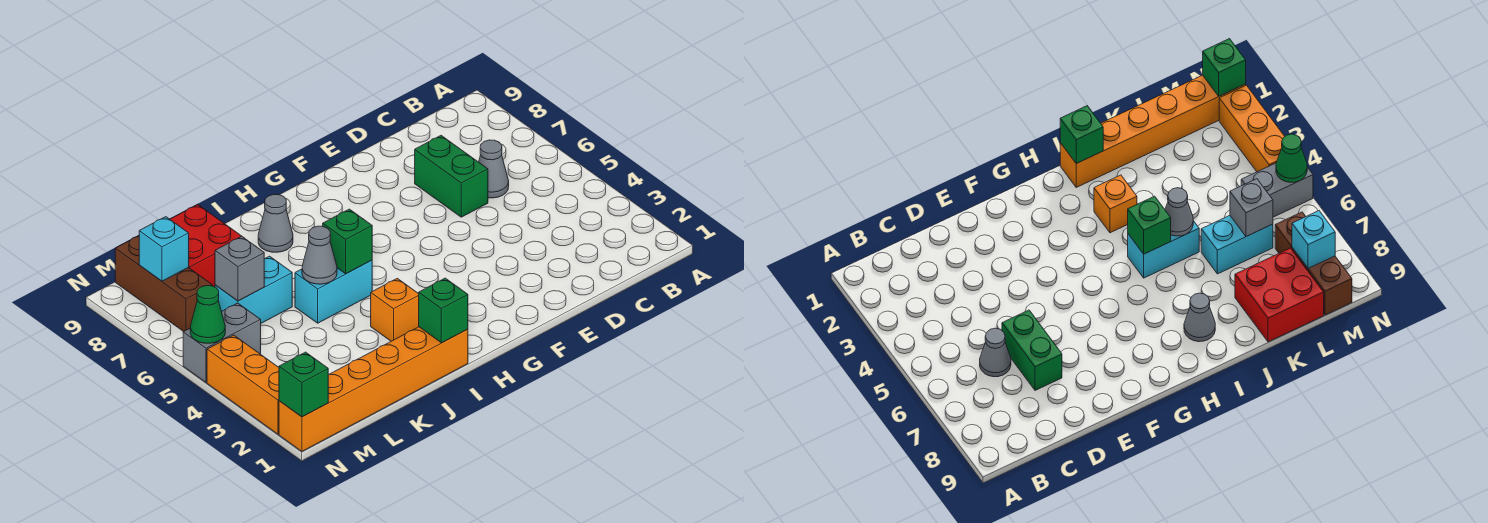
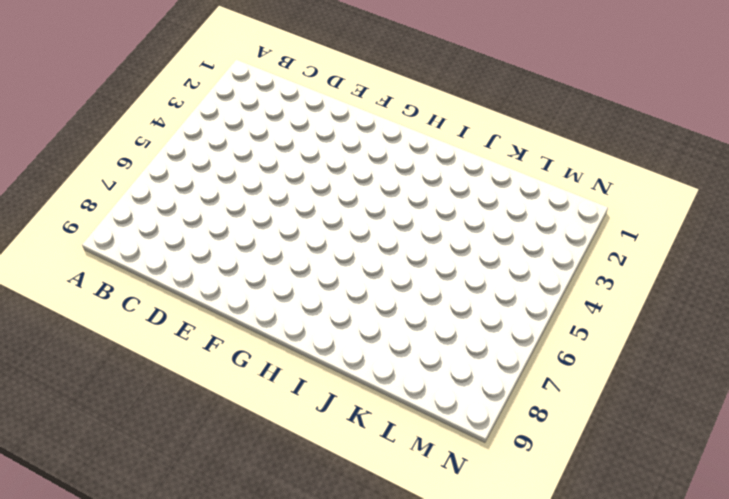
none -> grey cone C6 level 1
none -> green brick D6:D7 level 1
none -> orange brick I1:N1 level 1

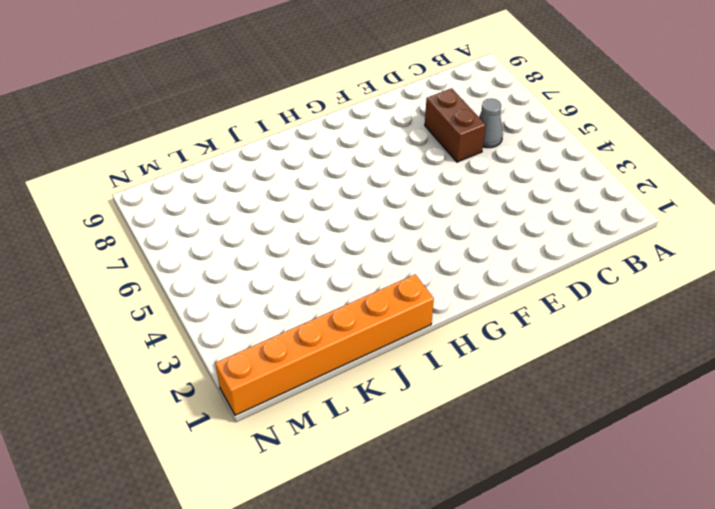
brown brick D6:D7 level 1 -> green brick D6:D7 level 1
none -> orange brick I3 level 1
none -> cyan brick I5:J5 level 1
none -> grey cone I8 level 1

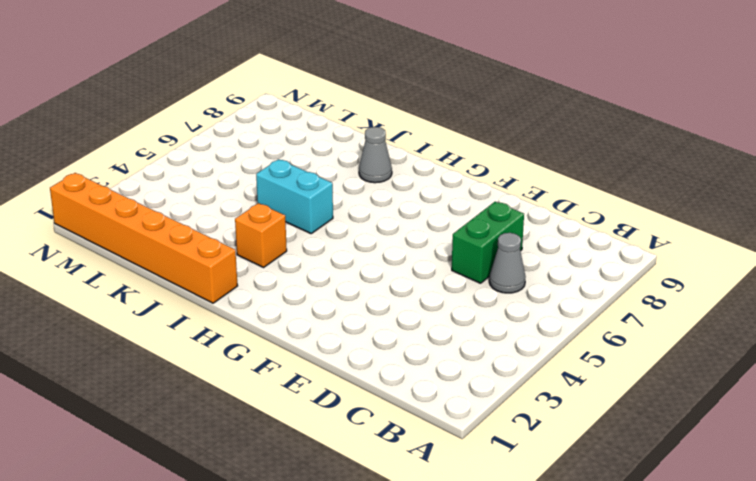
none -> cyan brick K6:L6 level 1
none -> red brick K8:L9 level 1
none -> grey brick M5:N5 level 1

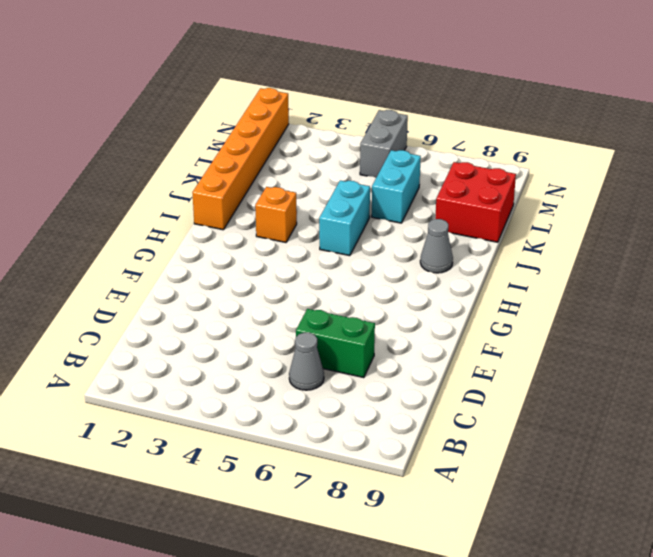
none -> brown brick M7:M9 level 1
none -> orange brick N2:N4 level 1
none -> green brick I1 level 2

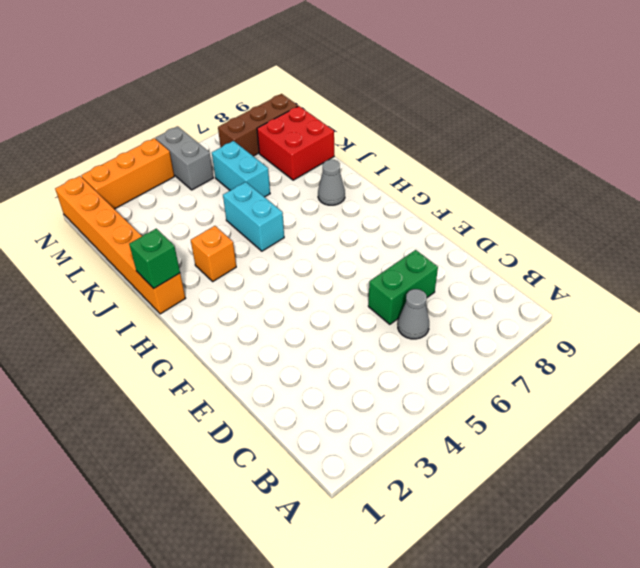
none -> green brick I5 level 2
none -> grey cone J5 level 2
none -> grey brick L6 level 2

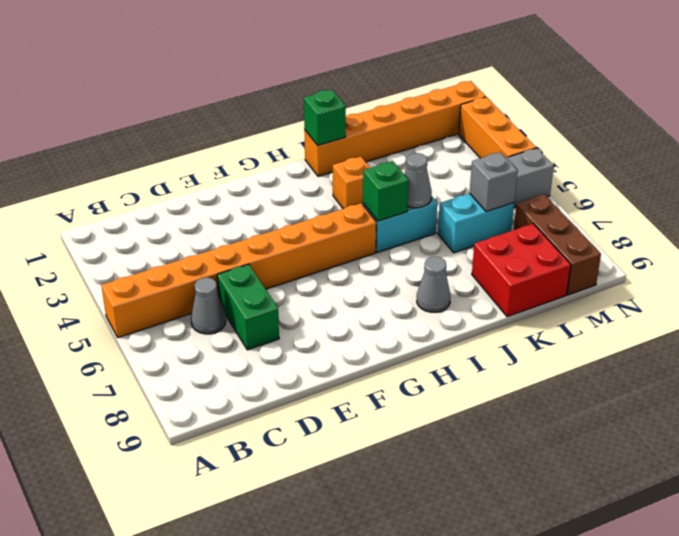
orange brick A5:H5 level 1 -> none
none -> cyan brick M8 level 2
none -> green brick N1 level 2
none -> green cone N5 level 2

